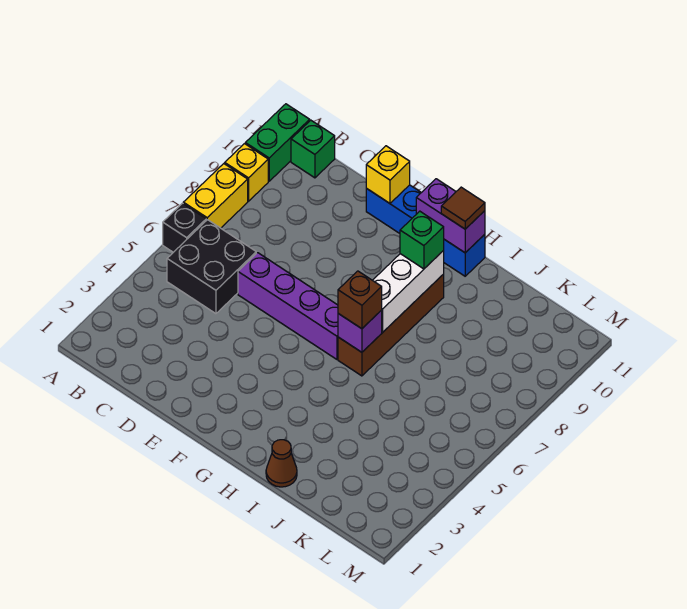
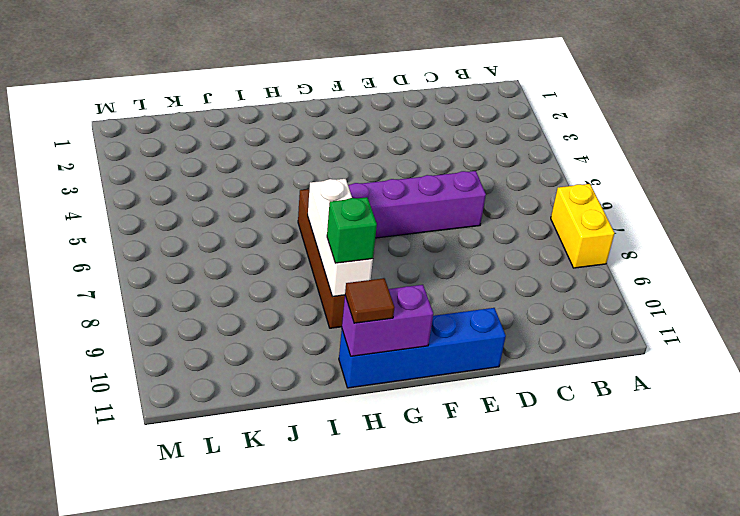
none -> black brick A6 level 1
none -> yellow brick A9 level 1
none -> green brick A10:A11 level 1

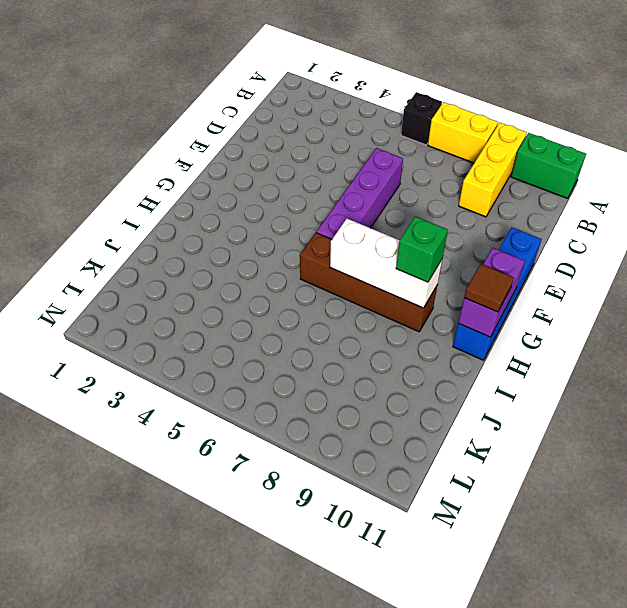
yellow brick A9:C9 level 1 -> yellow brick A9 level 1
none -> black brick B5:C6 level 1
none -> green brick B11 level 1
none -> brown cone I1 level 1

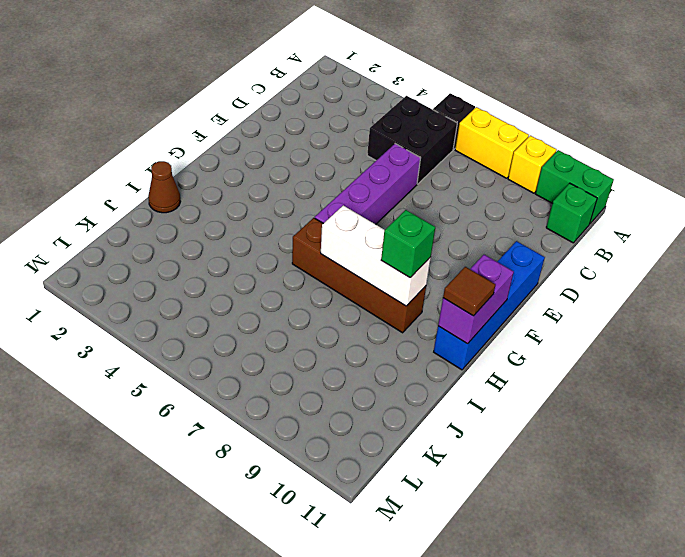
none -> yellow brick E11 level 2
none -> purple brick H6 level 2
none -> brown brick H6 level 3

